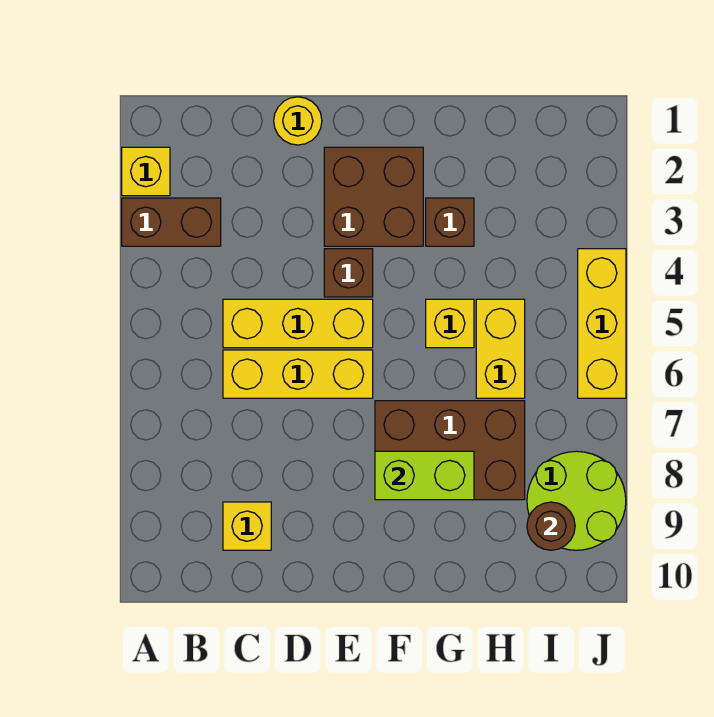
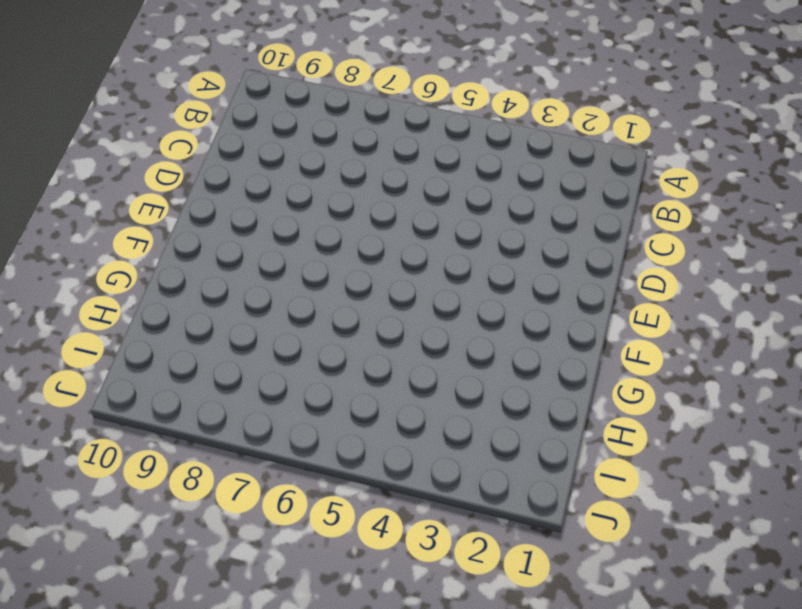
none -> yellow brick A2 level 1
none -> brown brick A3:B3 level 1
none -> yellow brick C5:E5 level 1

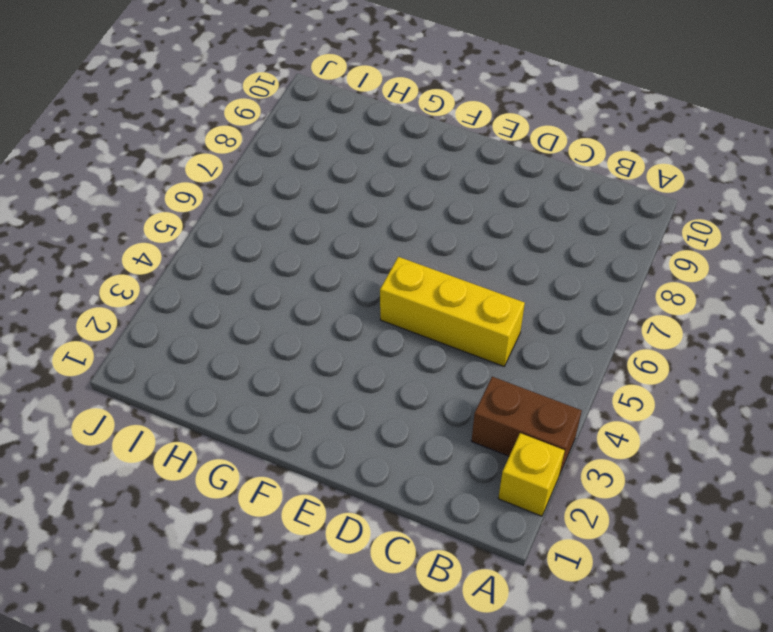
none -> yellow brick C6:E6 level 1
none -> yellow brick C9 level 1
none -> yellow round brick D1 level 1

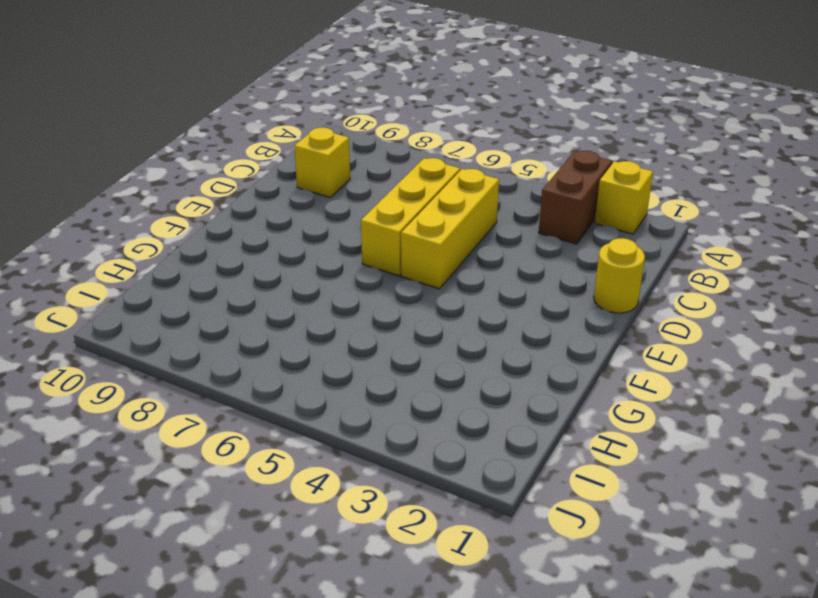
none -> brown brick E2:F3 level 1
none -> brown brick E4 level 1
none -> brown brick F7:H8 level 1

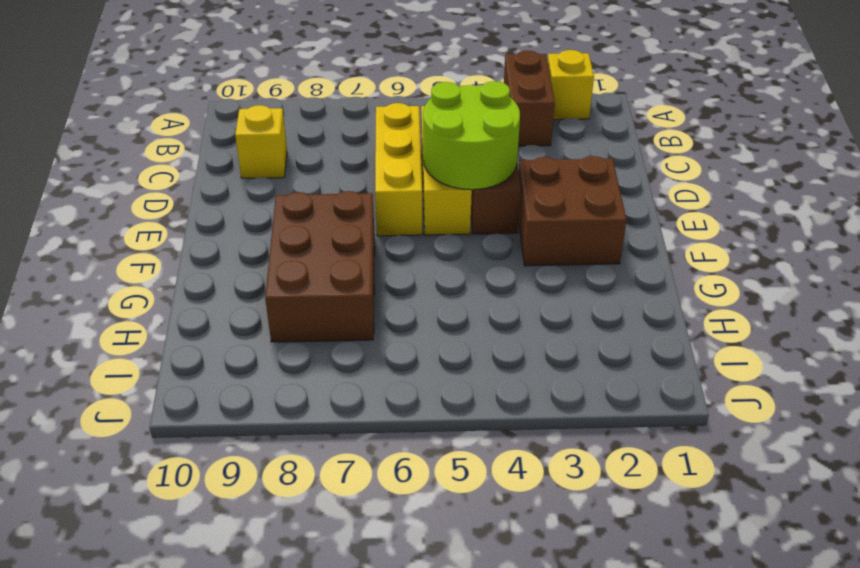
lime round brick D4:E5 level 2 -> lime round brick I8:J9 level 1
none -> yellow round brick D1 level 1
none -> brown brick G3 level 1
none -> yellow brick G5 level 1

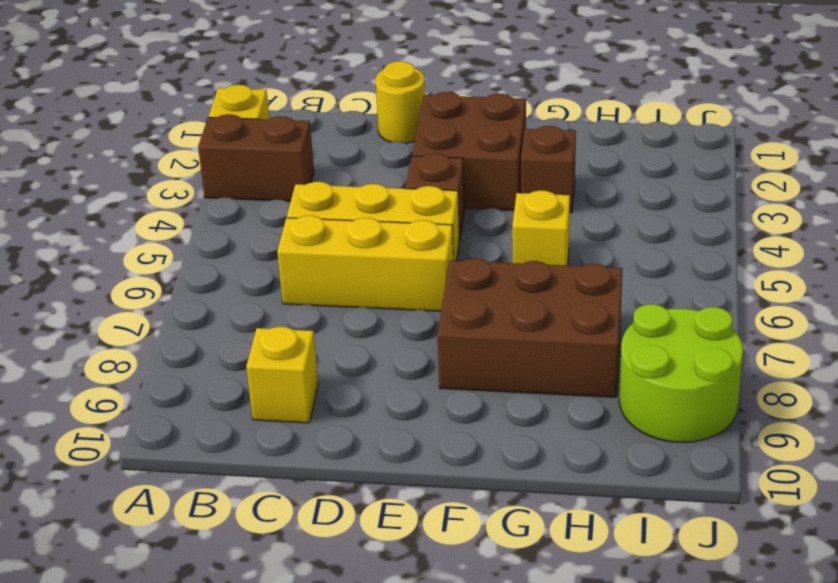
none -> yellow brick H5:H6 level 1
none -> yellow brick J4:J6 level 1
none -> lime brick F8:G8 level 2

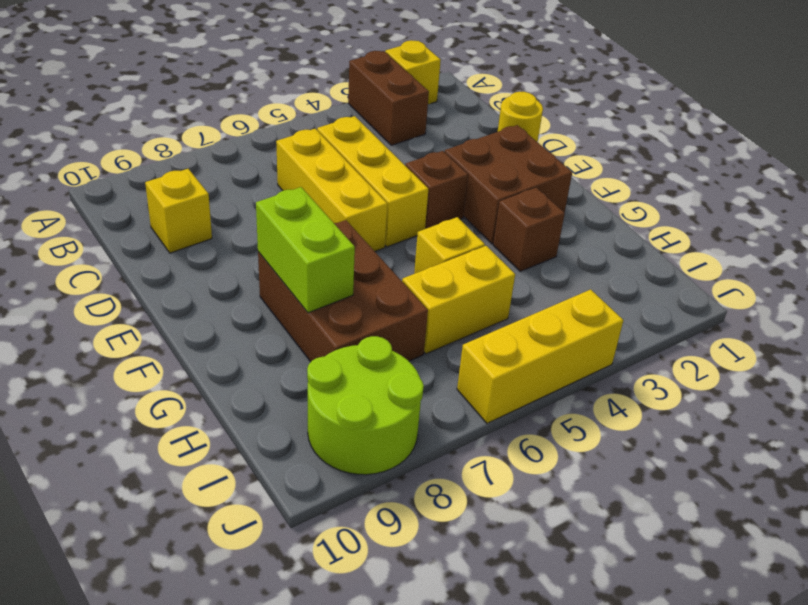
none -> brown round brick I9 level 2

